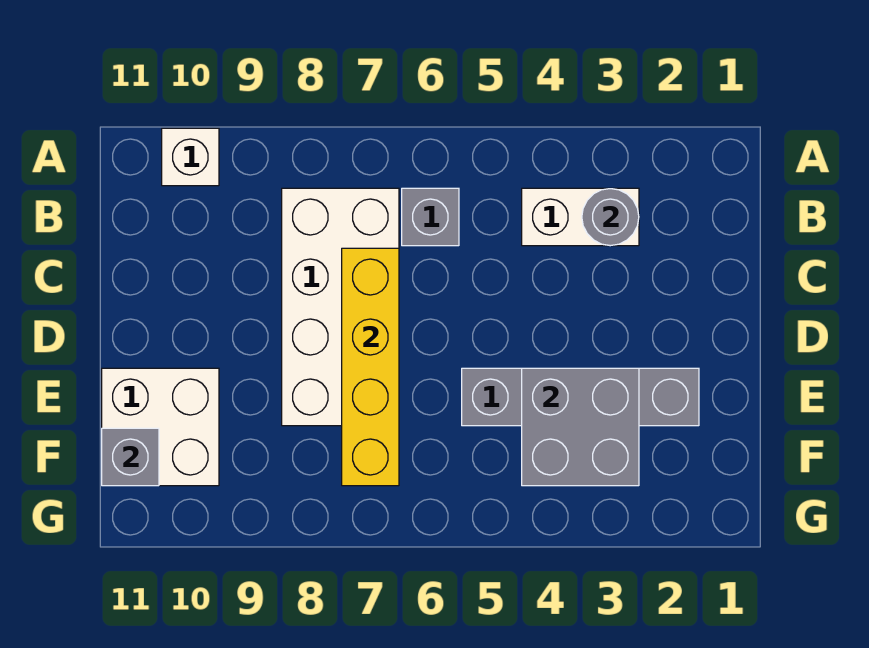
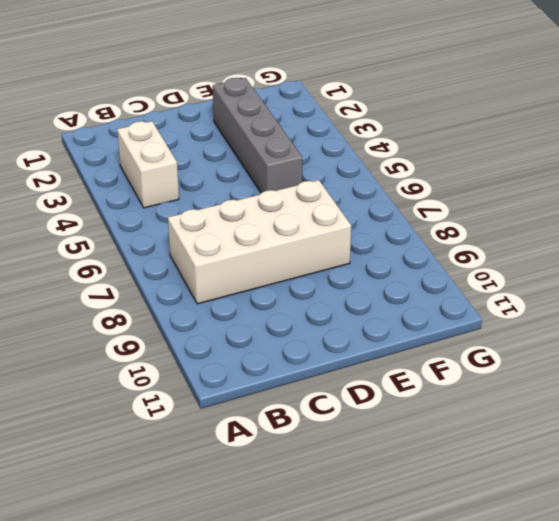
none -> white brick A10 level 1
none -> grey brick B6 level 1

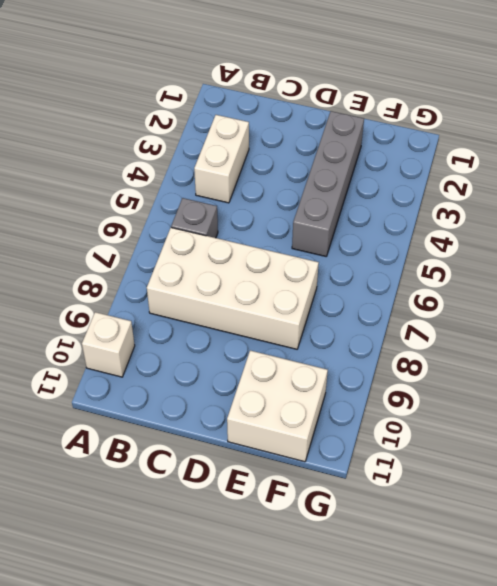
none -> grey round brick B3 level 2
none -> yellow brick C7:F7 level 2

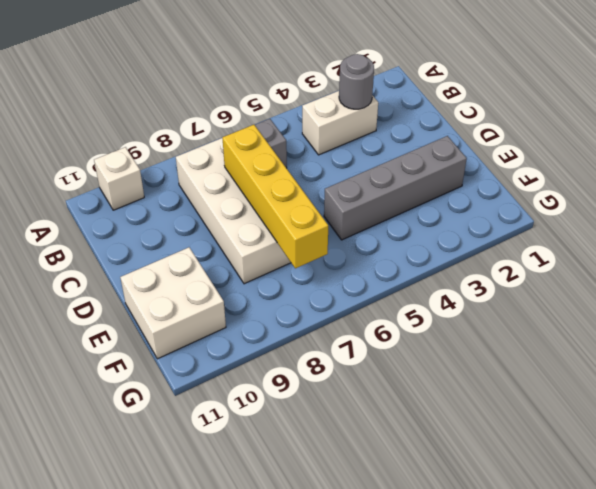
none -> grey brick E3:F4 level 2
none -> grey brick F11 level 2

